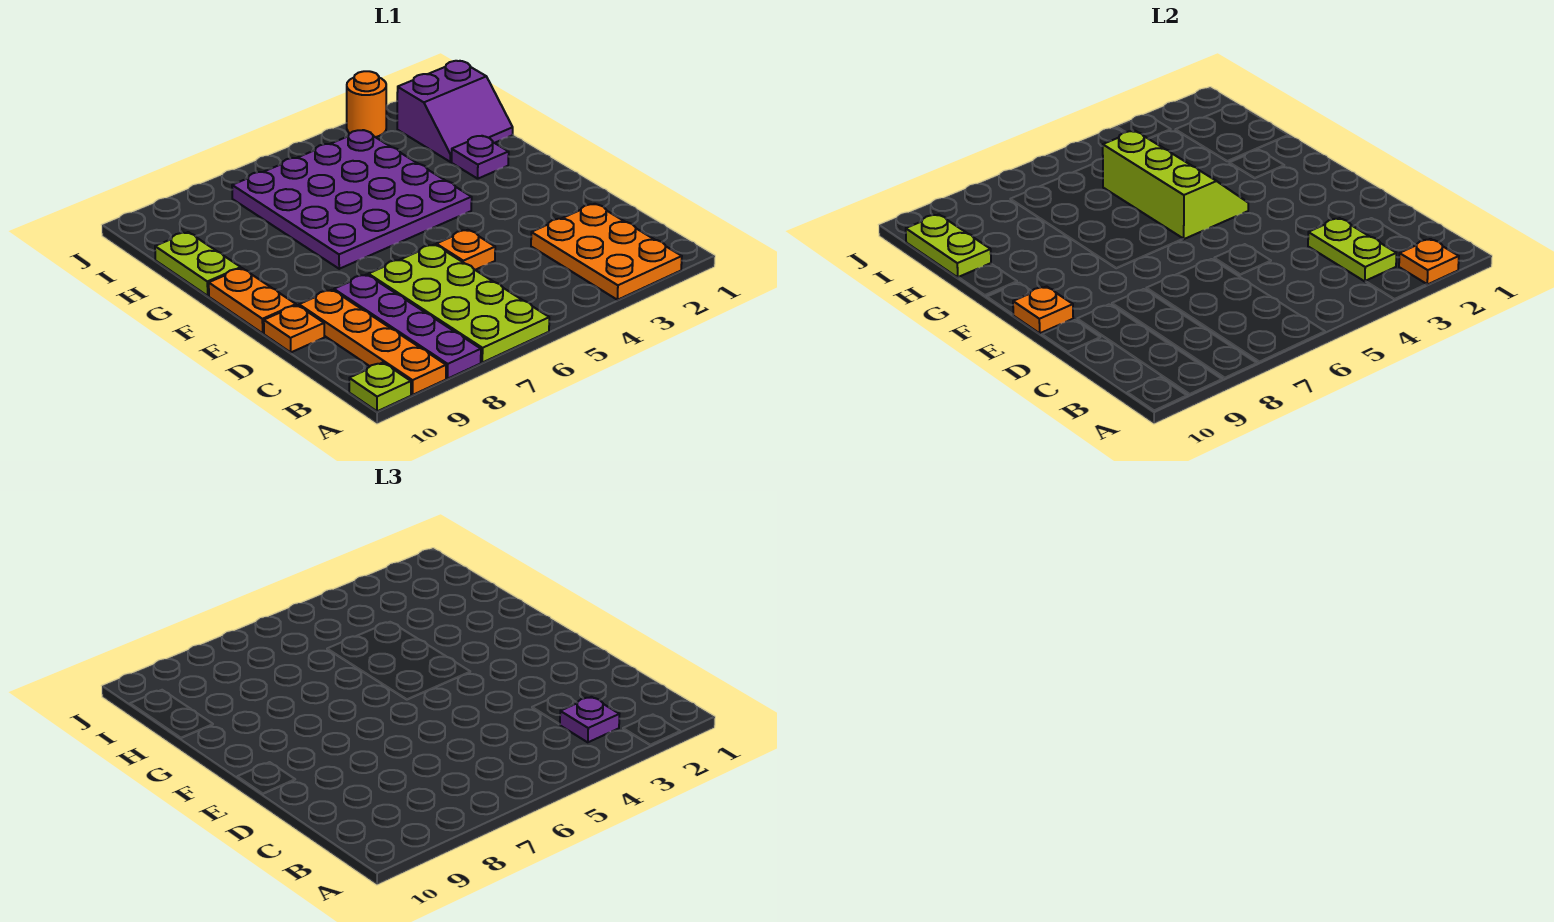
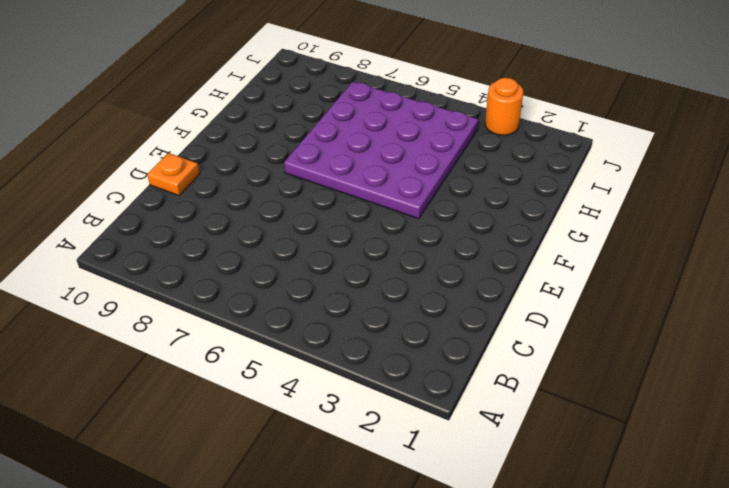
none -> orange plate A2:C3 level 1
none -> lime plate A6:D7 level 1
none -> purple plate A8:D8 level 1

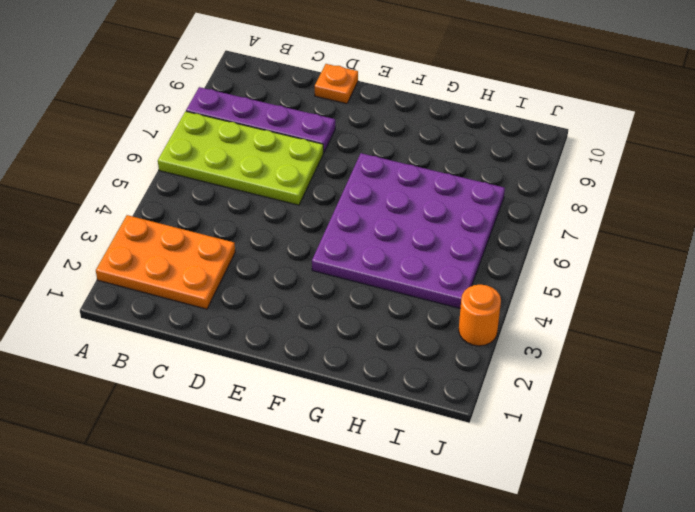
none -> orange plate A9:D9 level 1
none -> lime plate A10 level 1
none -> orange plate D5 level 1

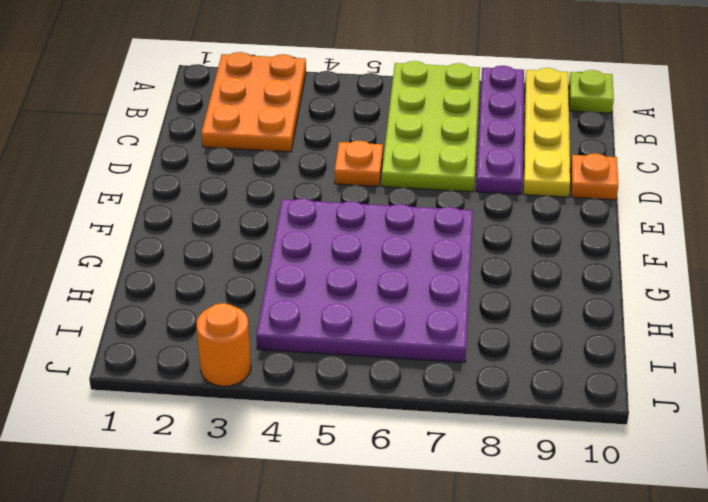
yellow plate A9:D9 level 1 -> orange plate A9:D9 level 1
none -> orange plate E10:F10 level 1
none -> purple plate G2 level 1
none -> lime plate G10:H10 level 1

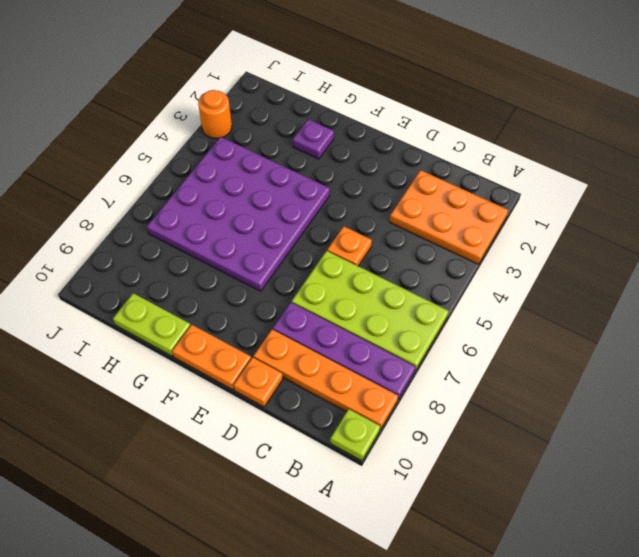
none -> purple slope H1:I2 level 1 top I
none -> orange plate A2 level 2
none -> lime plate B3:C3 level 2

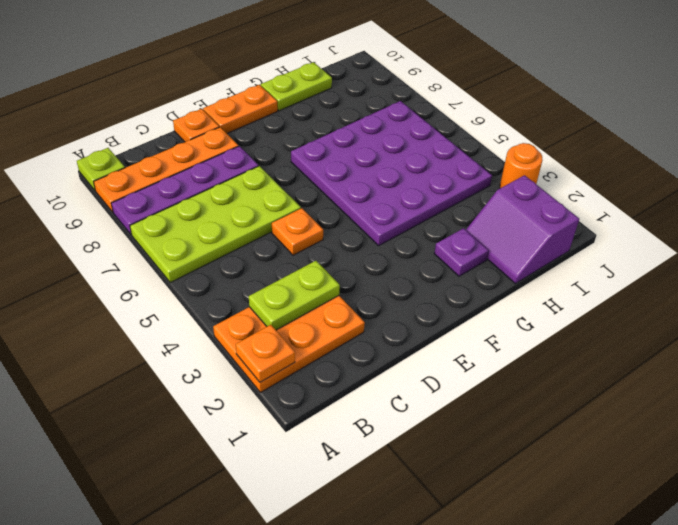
none -> orange plate E10 level 2
none -> lime slope F4:H5 level 2 top 5
none -> lime plate H10:I10 level 2

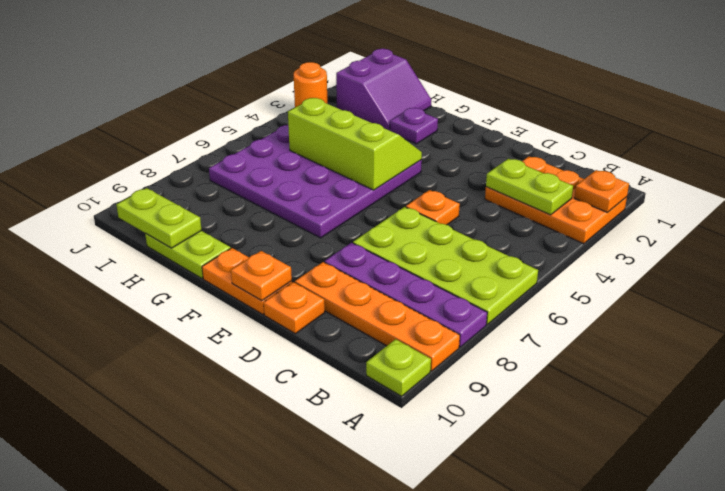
none -> purple plate B3 level 3

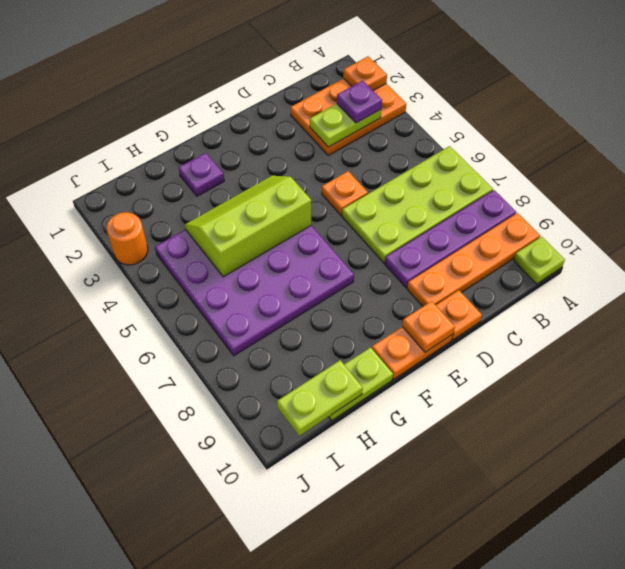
none -> purple slope H1:I2 level 1 top I

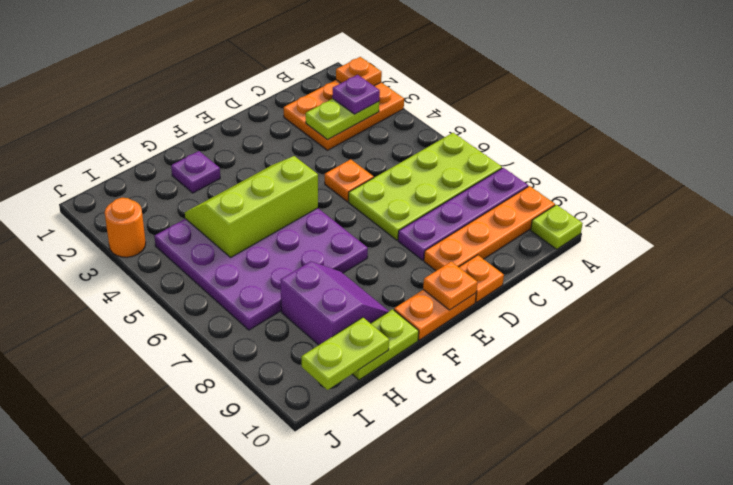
purple slope G8:H9 level 1 top H -> purple slope H1:I2 level 1 top I

